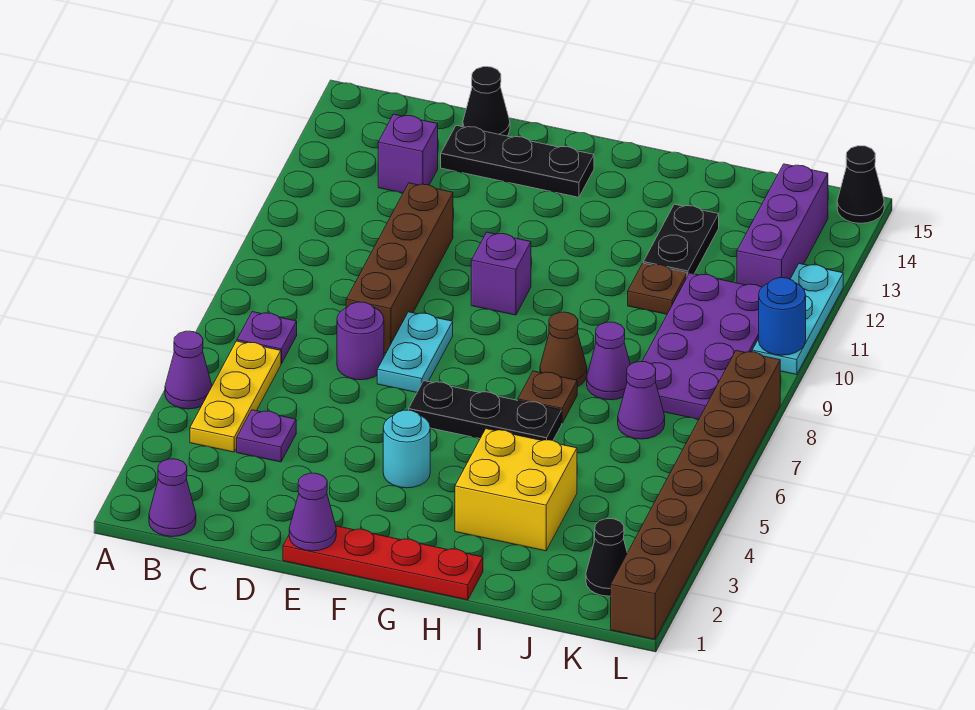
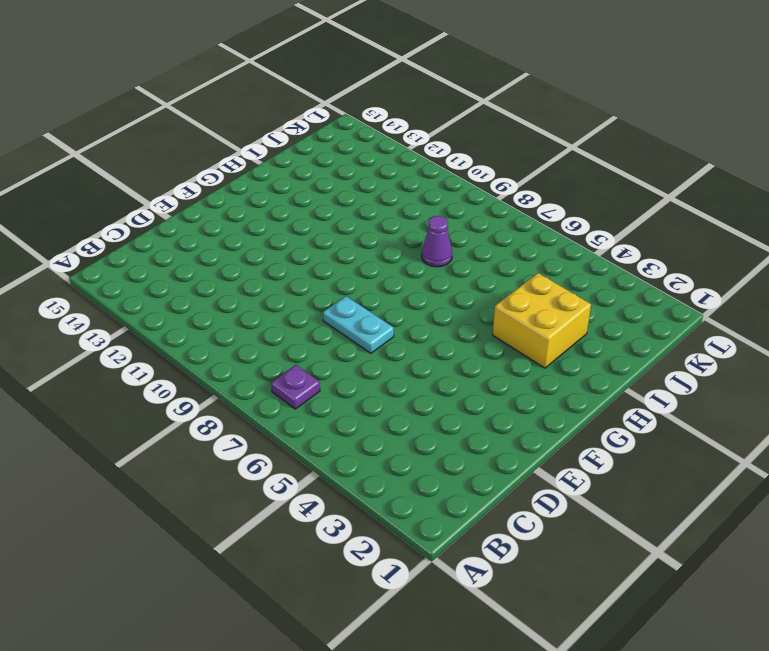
none -> purple cone A5 level 1
none -> purple cone B1 level 1
none -> yellow plate B4:B6 level 1
none -> purple plate C4 level 1

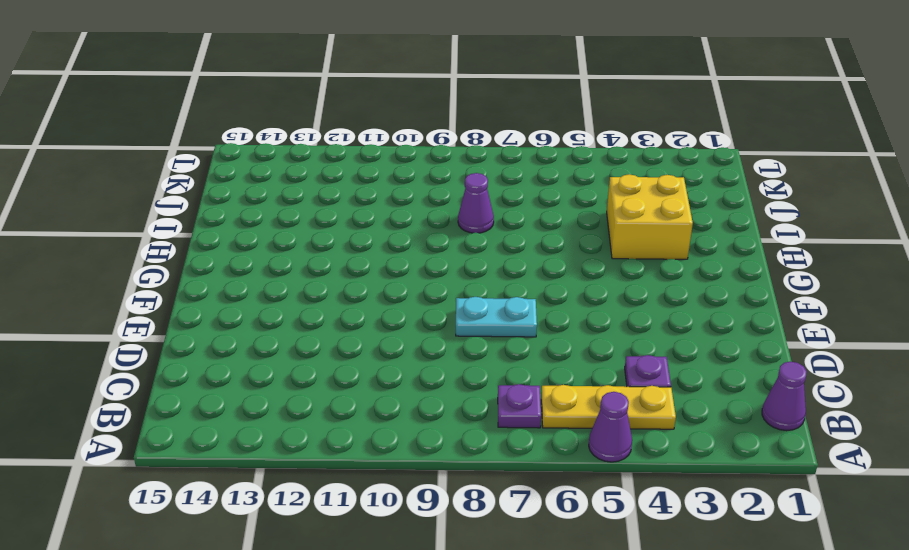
none -> purple brick C13 level 1
none -> purple round brick D7 level 1
none -> brown brick D8:D11 level 1
none -> black plate D14:F14 level 1

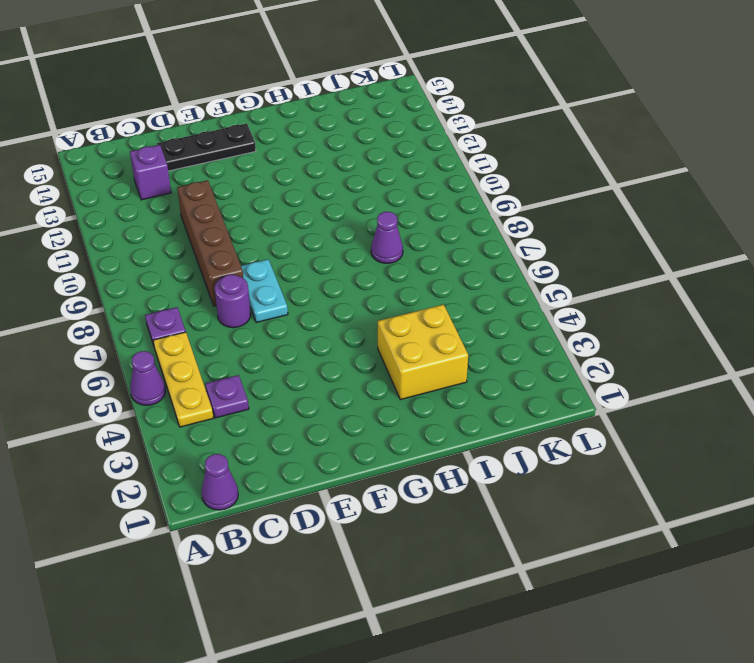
none -> black cone D15 level 1
none -> red plate E1:H1 level 1
none -> cyan round brick F4 level 1
none -> black plate F6:H6 level 1

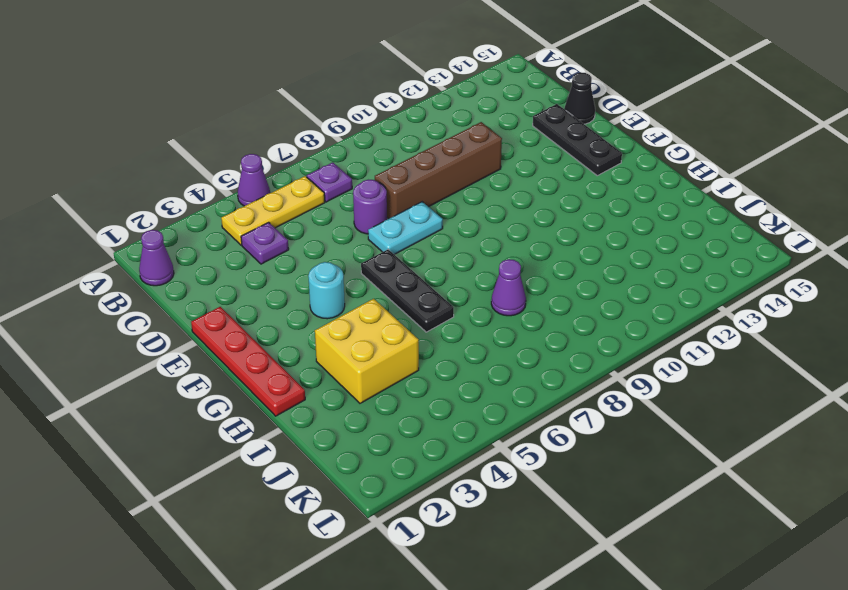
none -> purple brick C13 level 1
none -> purple brick F10 level 1
none -> brown plate H7 level 1
none -> brown cone H8 level 1

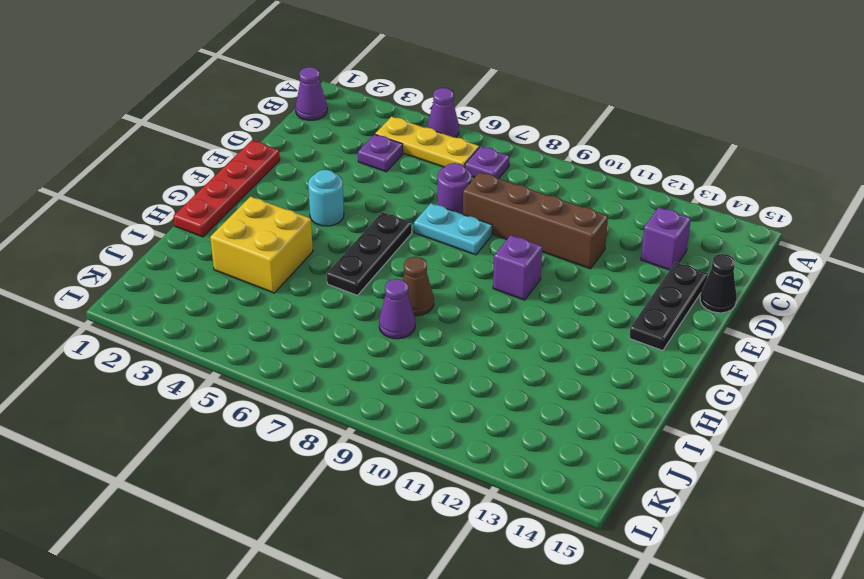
none -> brown plate H7 level 1
none -> brown plate I11 level 1
none -> black plate I12:I13 level 1
none -> purple cone J7 level 1

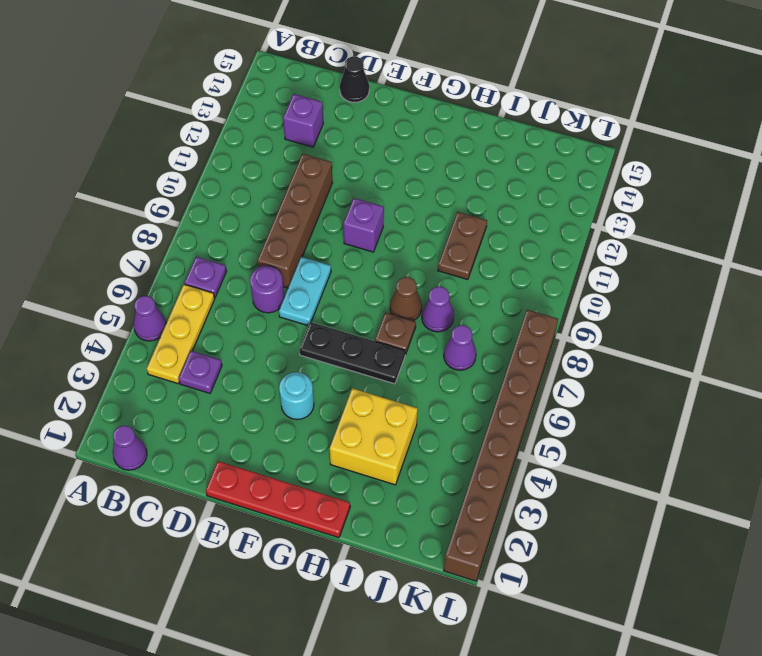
brown plate I10:I11 level 1 -> brown plate I11 level 1
none -> black plate D14:F14 level 1
none -> black plate I12:I13 level 1
none -> purple plate J8:K11 level 1
none -> black cone K2 level 1

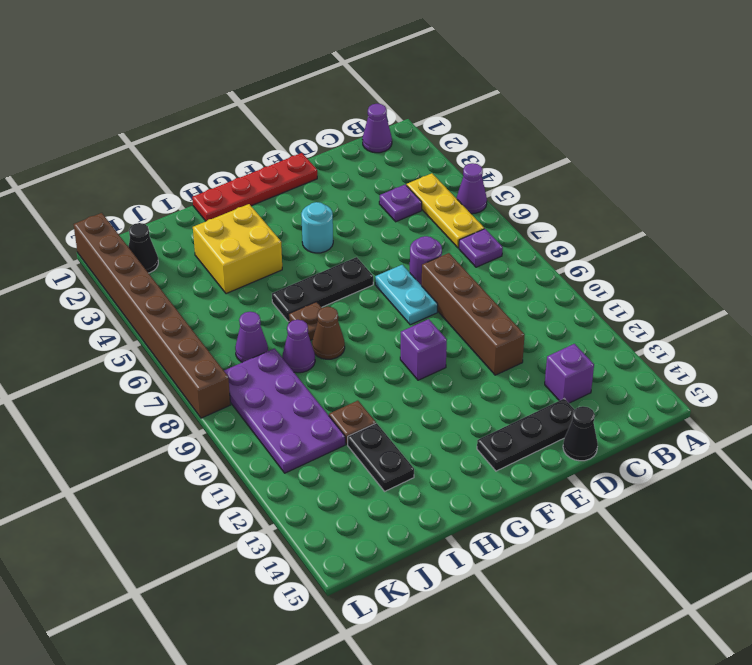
none -> purple brick K12:K14 level 1
none -> cyan plate L10:L12 level 1
none -> black cone L15 level 1
none -> purple cone E1 level 2

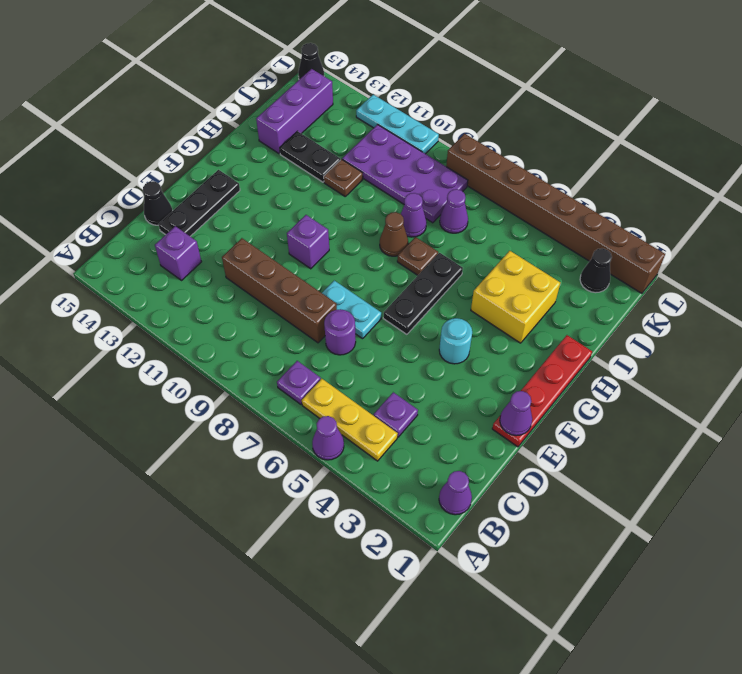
purple brick I14:K14 level 1 -> purple brick K12:K14 level 1
none -> blue round brick L10 level 2

